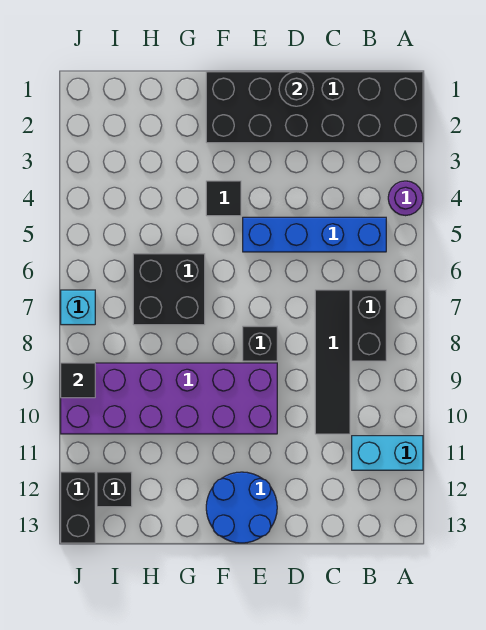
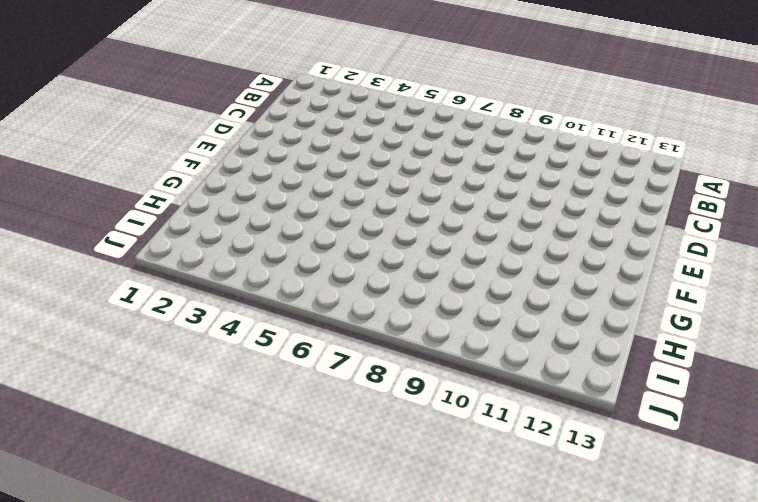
none -> black brick A1:F2 level 1
none -> purple round brick A4 level 1
none -> cyan brick A11:B11 level 1

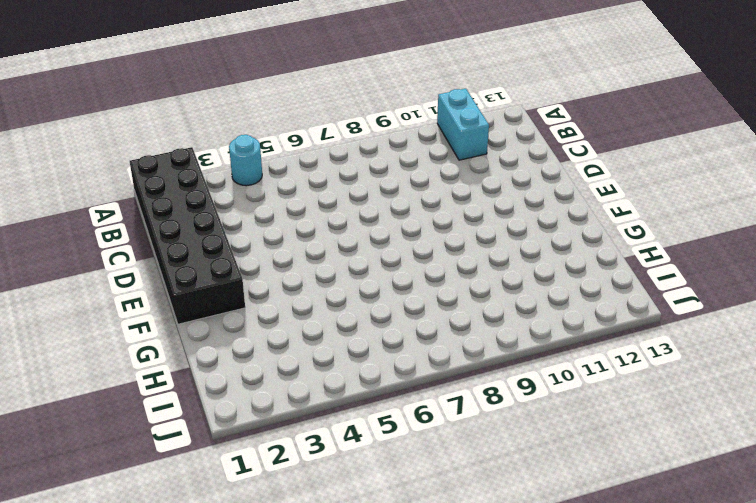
cyan round brick A4 level 1 -> purple round brick A4 level 1
none -> blue brick B5:E5 level 1
none -> black brick B7:B8 level 1
none -> black tile C7:C10 level 1

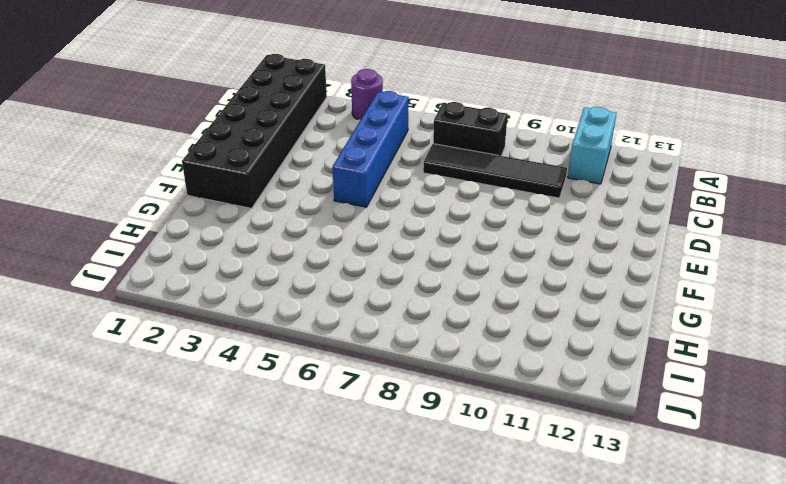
none -> black brick E8 level 1
none -> purple brick E9:J10 level 1
none -> blue round brick E12:F13 level 1

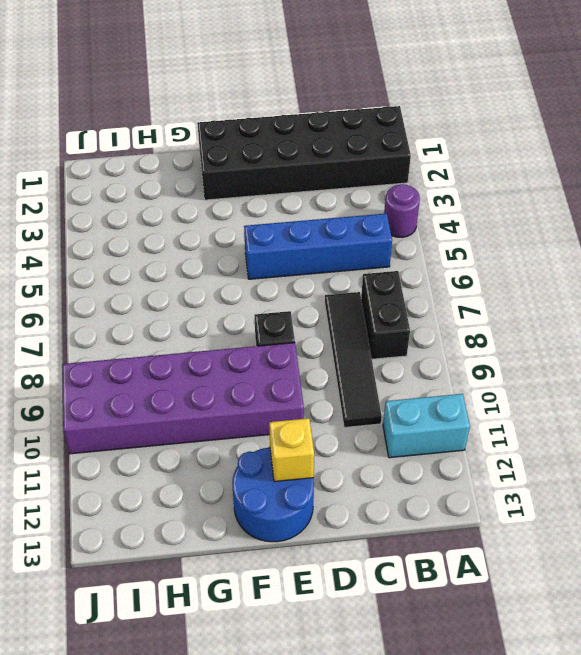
yellow brick E12 level 2 -> none
none -> black tile F4 level 1
none -> black brick G6:H7 level 1
none -> black brick I12 level 1

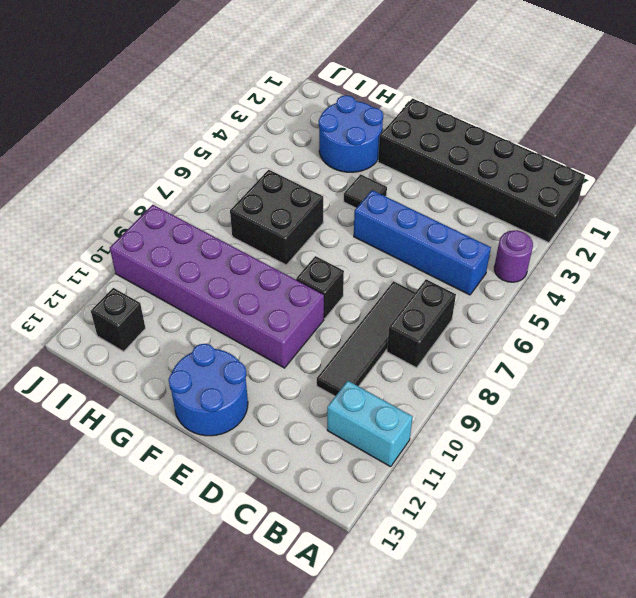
blue round brick G2:H3 level 1 -> none
none -> cyan brick J7 level 1
none -> black brick J12:J13 level 1
none -> black round brick D1 level 2

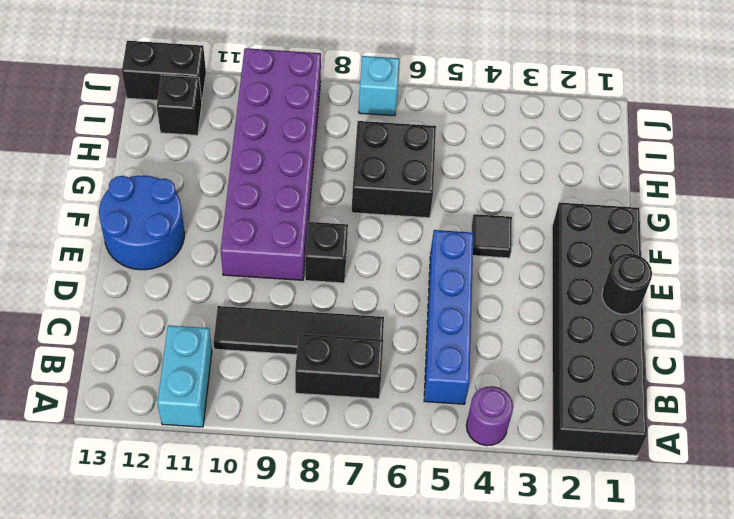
none -> black tile J9 level 2

